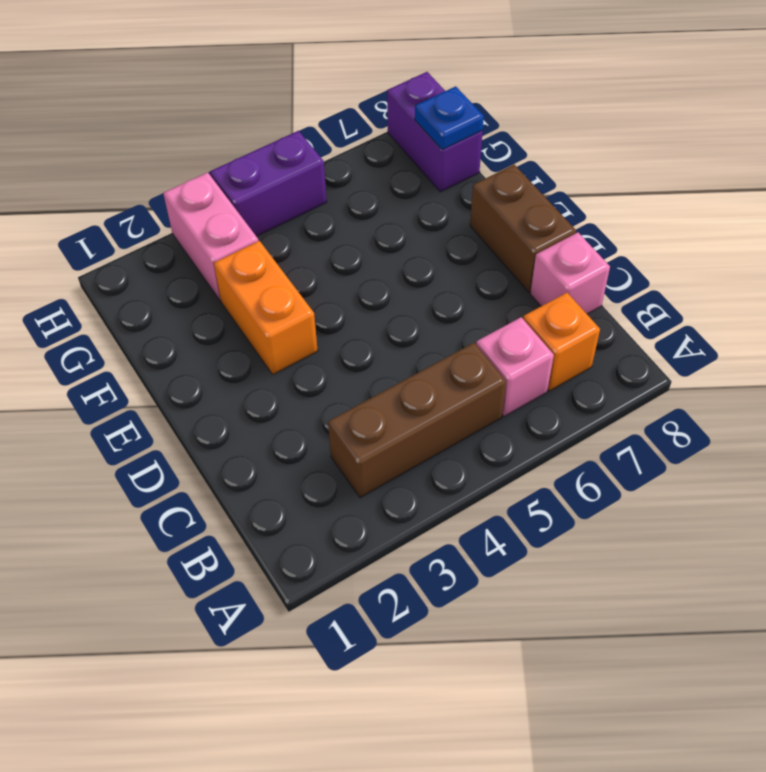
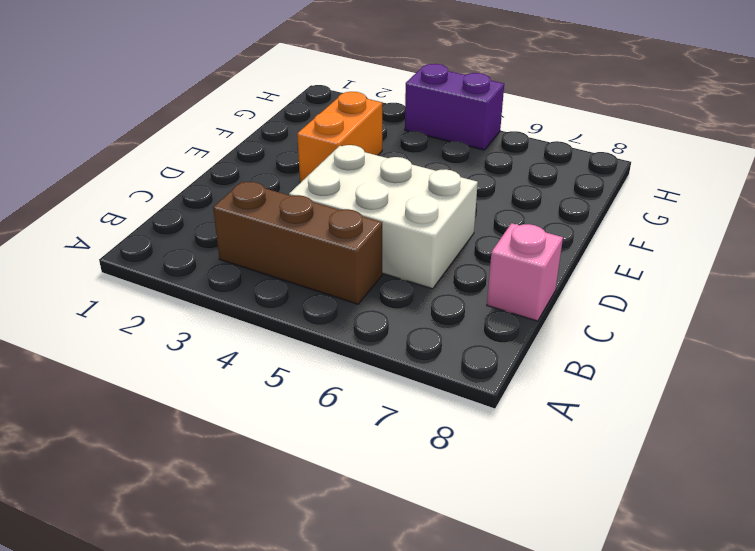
white brick C4:D6 level 1 -> none
none -> pink brick B6 level 1
none -> orange brick B7 level 1

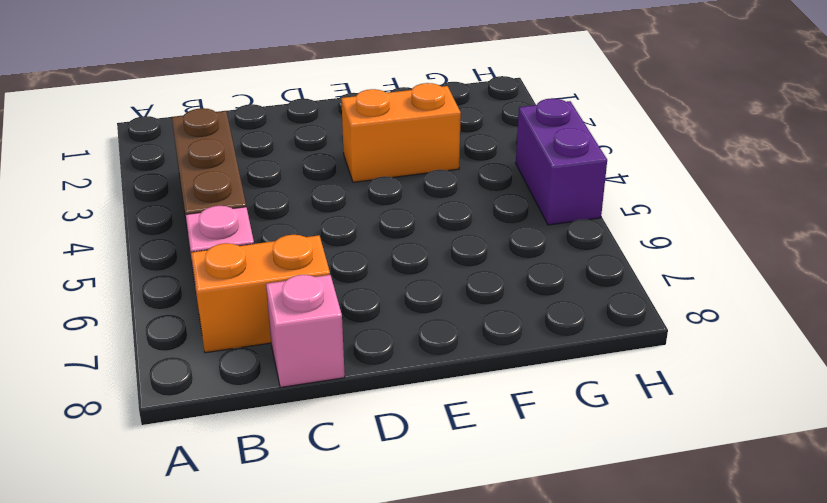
orange brick B7:C7 level 1 -> orange brick B7 level 1
none -> brown brick D8:E8 level 1
none -> pink brick G3:H3 level 1

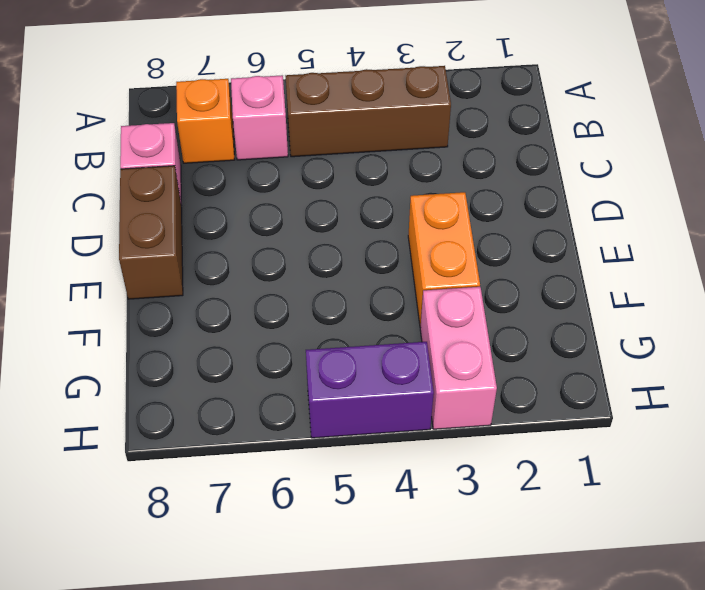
none -> purple brick G8:H8 level 1
none -> blue plate G8 level 2

